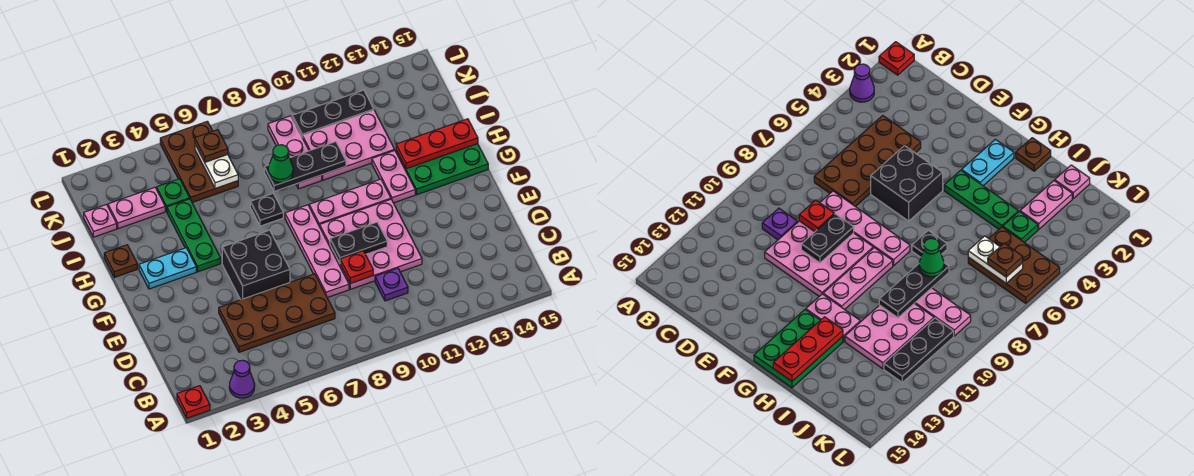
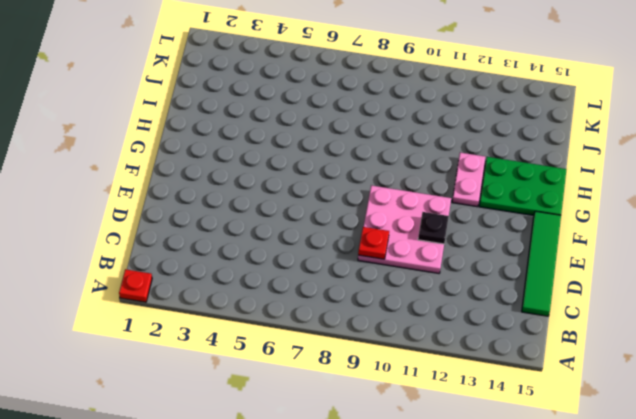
green tile C15:F15 level 1 -> none
black plate E11 level 2 -> black plate H7 level 1
none -> purple cone A3 level 1
none -> brown plate C4:D7 level 1
none -> purple plate C10 level 1

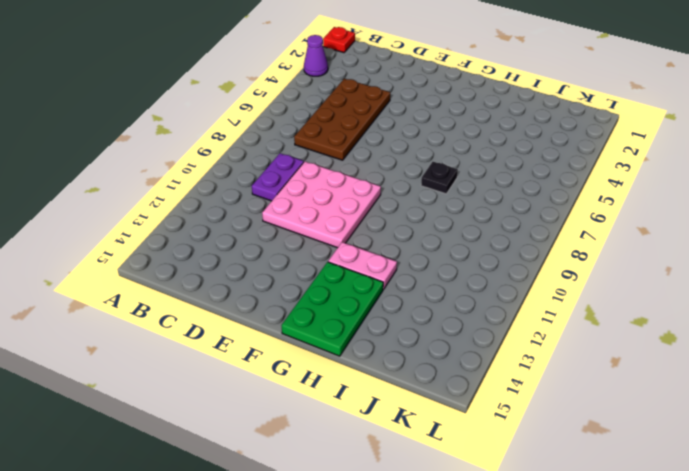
purple plate C9:C10 level 1 -> purple plate C10 level 1
none -> pink plate D8:G8 level 1
none -> black brick E5:F6 level 1
none -> cyan plate G2:G3 level 1

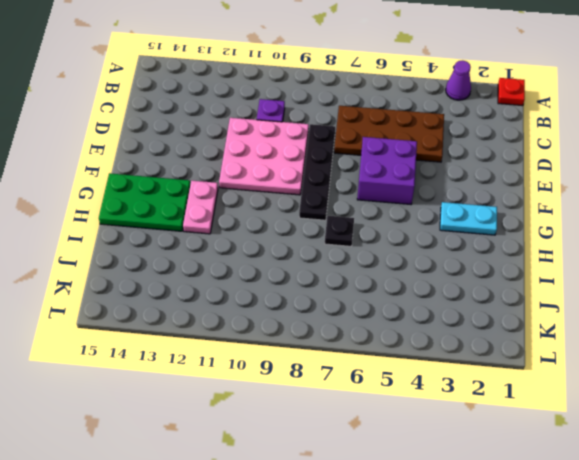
black plate D8:G8 level 1 -> pink plate D8:G8 level 1
purple brick E5:F6 level 1 -> black brick E5:F6 level 1
none -> green plate G4:I4 level 1
none -> pink plate G9:G11 level 1
none -> brown plate H1 level 1

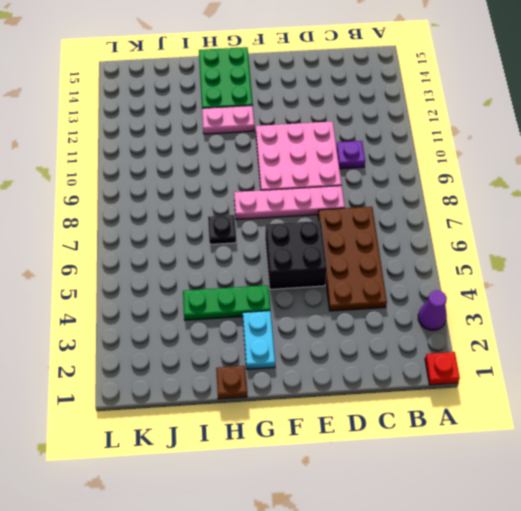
none -> pink plate G9:G11 level 1
none -> pink plate I9:K9 level 1
none -> pink plate I10:J12 level 1

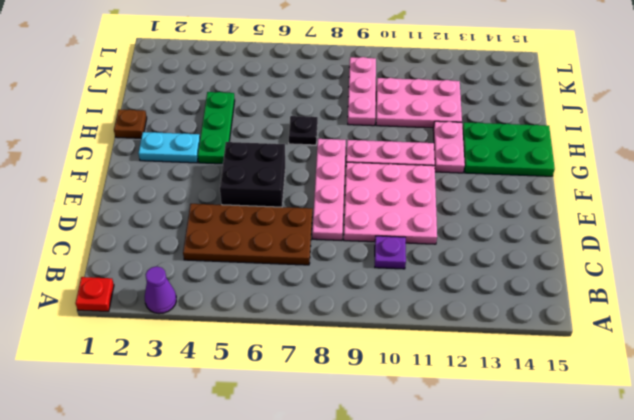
none -> pink plate J1 level 1
none -> pink plate J2:J3 level 1
none -> green plate J4 level 1

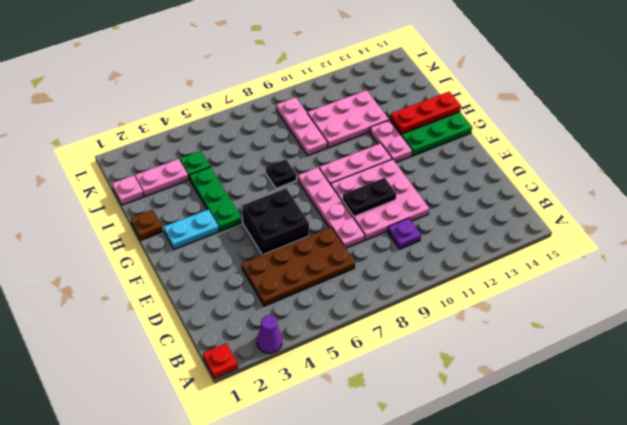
none -> brown plate J5:L6 level 1
none -> black plate K10:K12 level 1
none -> red plate D9 level 2

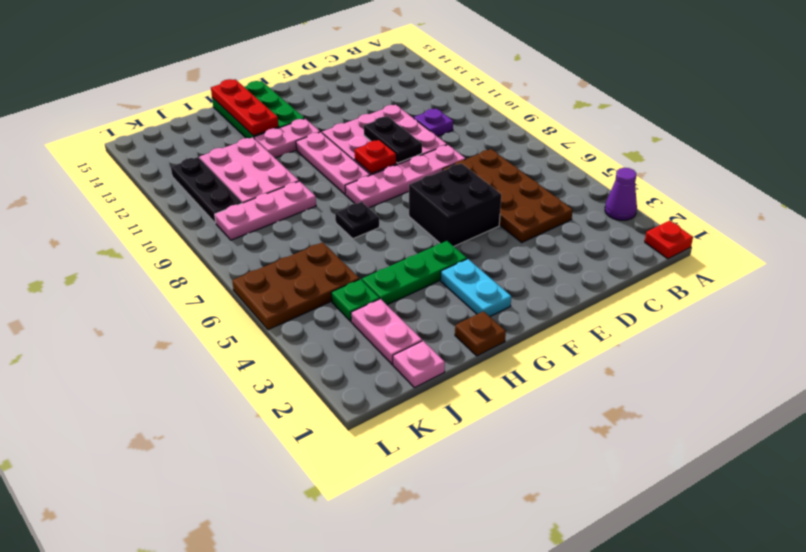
red plate F9 level 2 -> red plate D9 level 2
none -> black plate I8:I10 level 2
none -> white plate J6:K6 level 2
none -> green cone I8 level 3

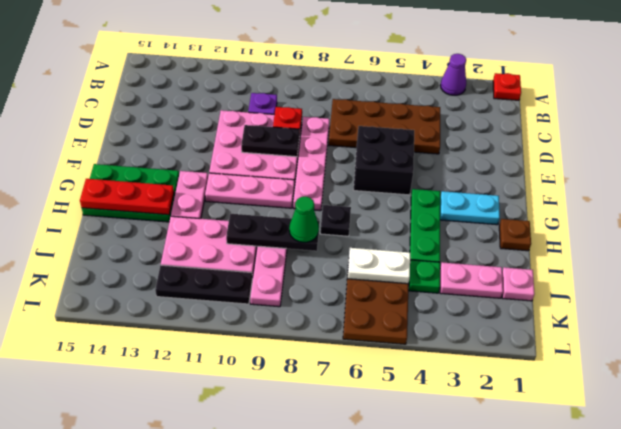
white plate J5:J6 level 2 -> white plate J6:K6 level 2
none -> brown plate K6 level 3

